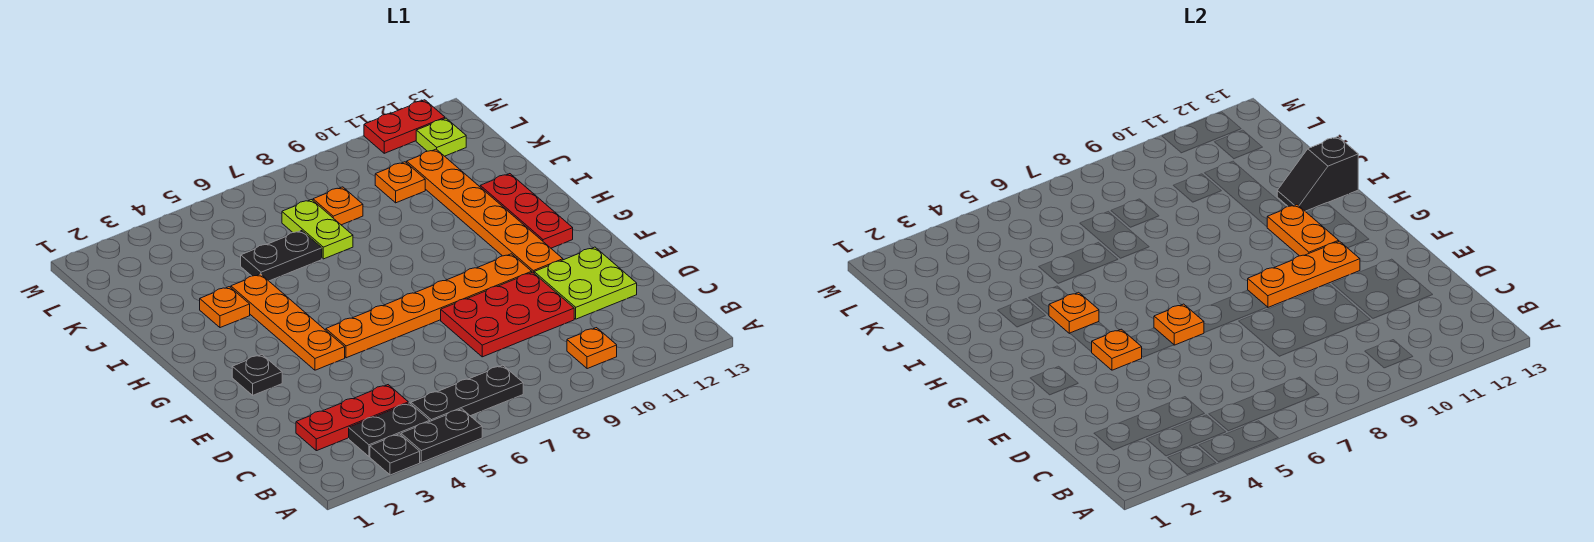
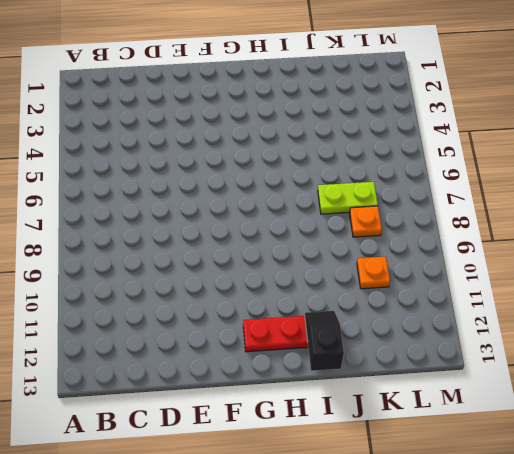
none -> black plate A3 level 1
none -> black plate A4:A5 level 1
none -> black plate B3:B4 level 1

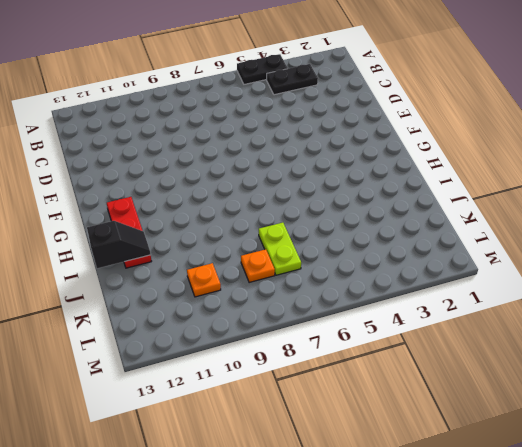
none -> black plate A3 level 1
none -> black plate B5:B7 level 1
none -> orange plate B10 level 1

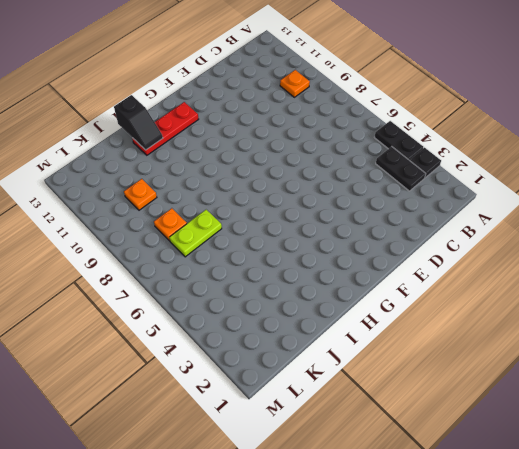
none -> black plate B5:B7 level 1
none -> red plate C2:C4 level 1
none -> red plate D8:E10 level 1

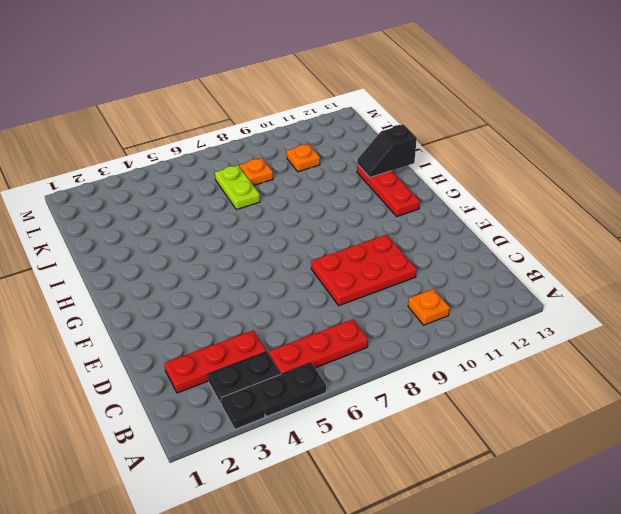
red plate B5:B7 level 1 -> black plate B5:B7 level 1
none -> lime plate D11:E12 level 1
none -> black plate F2 level 1
none -> orange plate F4:I4 level 1

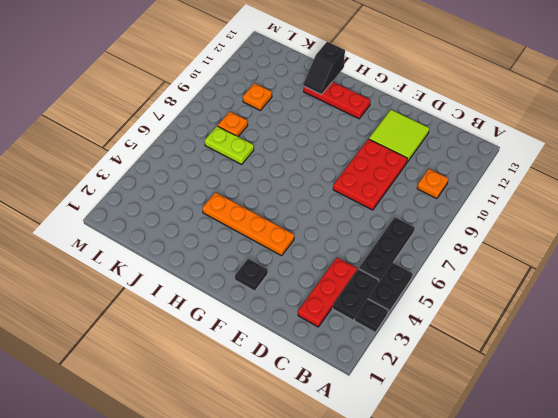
lime tile D11:E12 level 1 -> lime plate D11:E12 level 1
none -> orange plate F5:F10 level 1
none -> orange plate F11:K11 level 1
none -> orange plate I3 level 1

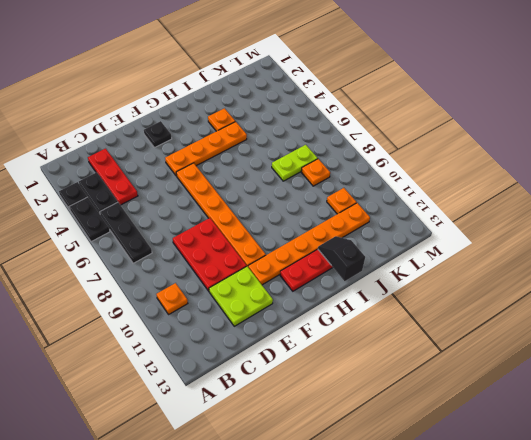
none -> black plate J5:J6 level 1
none -> lime plate L12 level 1
none -> red plate M11:M12 level 1

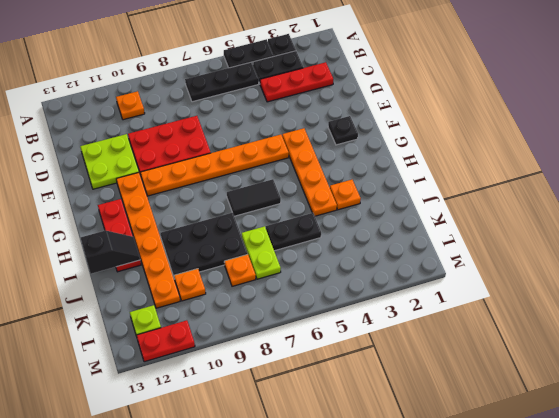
black tile H6:H7 level 1 -> none
black plate I8:J10 level 1 -> none
none -> orange plate F4 level 2
none -> orange plate F6 level 2
none -> orange plate F9:F11 level 2

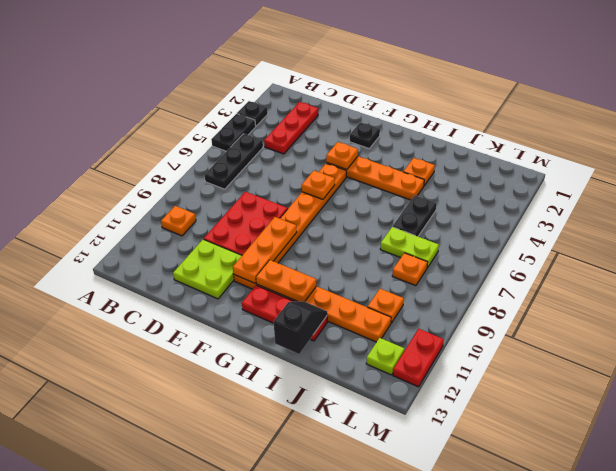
none -> black plate B3:B4 level 1
none -> orange plate H4 level 2

